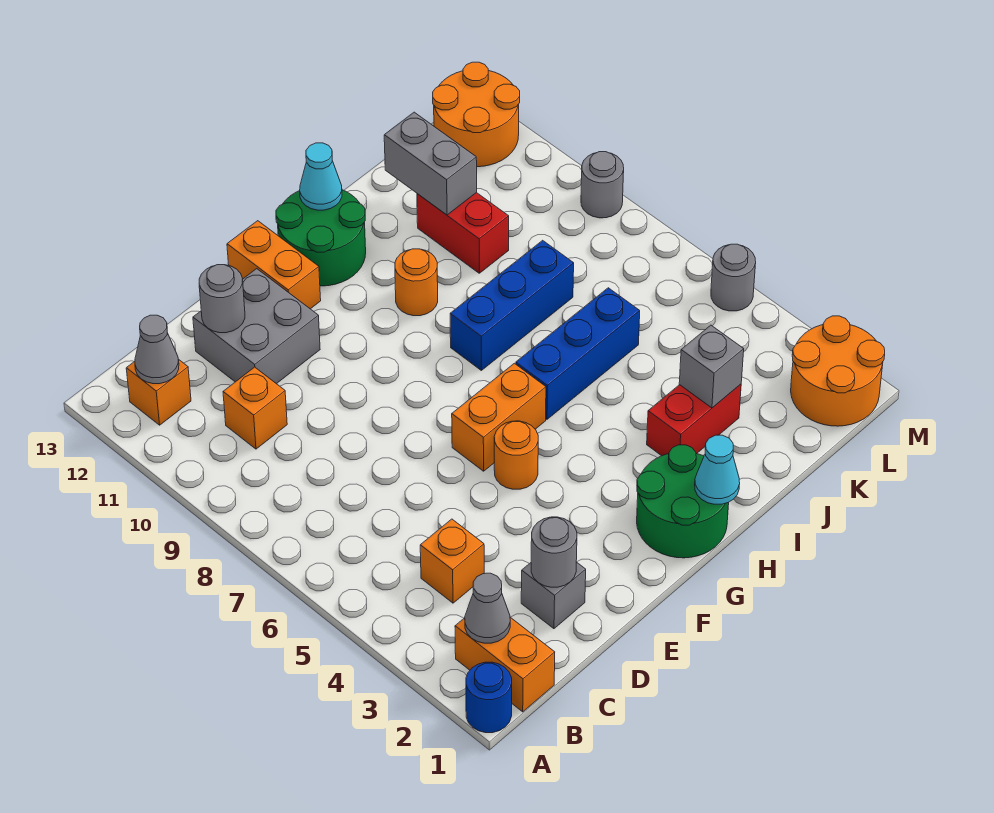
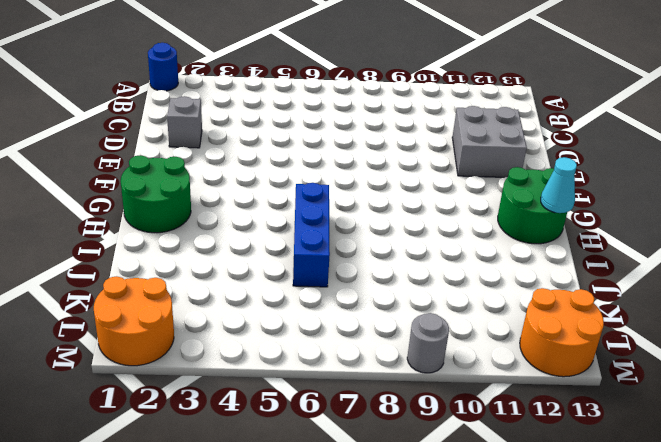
none -> orange brick B1:B2 level 1
none -> orange brick B12 level 1
none -> orange brick C4 level 1

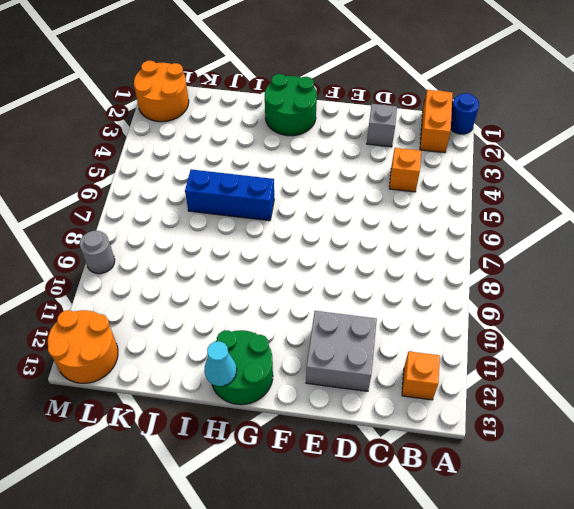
none -> orange brick C10 level 1
none -> orange round brick F5 level 1
none -> orange brick F6:G6 level 1

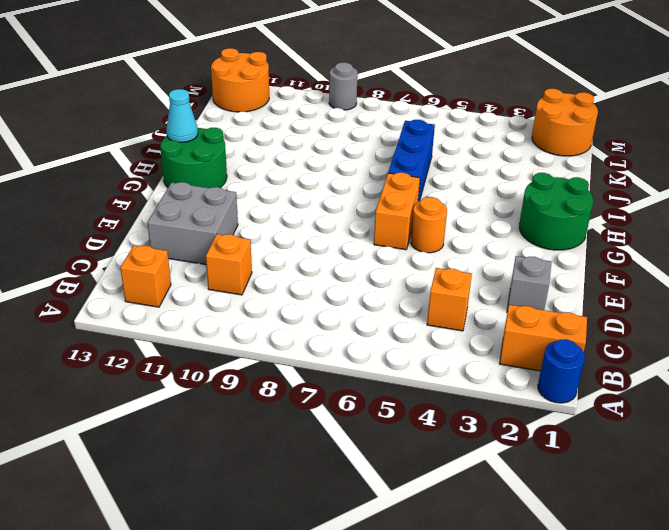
none -> orange brick F12:F13 level 1
none -> blue brick H8:J8 level 1
none -> orange round brick H10 level 1

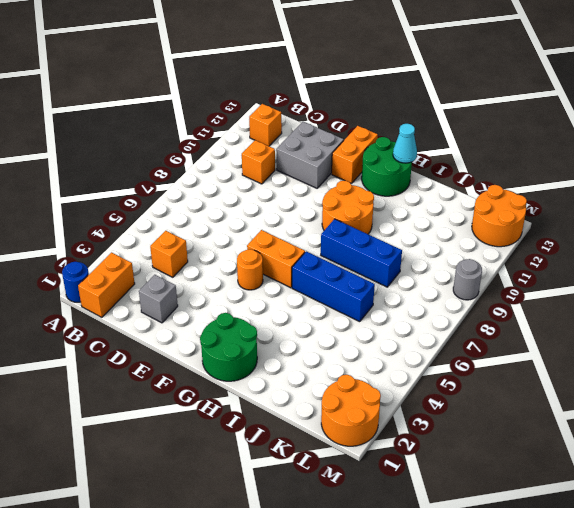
orange round brick G9:H10 level 1 -> orange round brick H10 level 1
none -> red brick I3:J3 level 1
none -> red brick J10:J11 level 1
none -> grey round brick M5 level 1

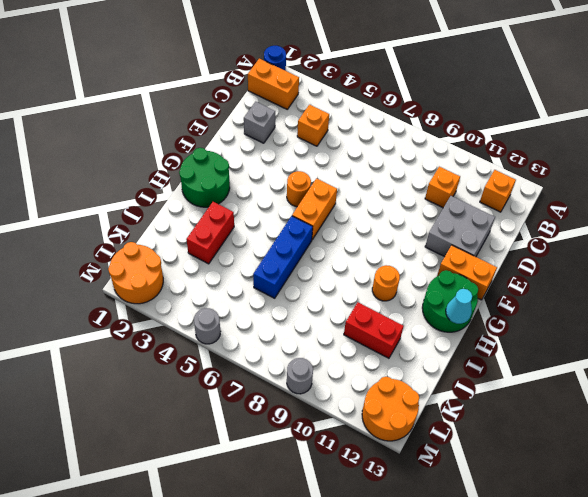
none -> blue brick H8:J8 level 1
none -> grey cone B2 level 2
none -> grey cone B12 level 2

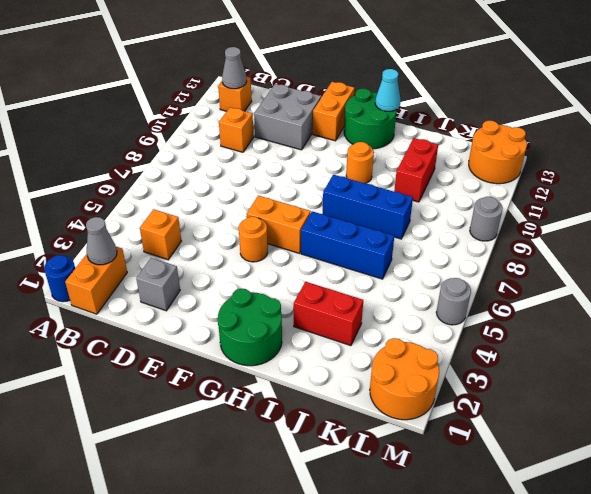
none -> grey round brick D2 level 2
none -> grey round brick D12 level 2
none -> cyan cone H1 level 2

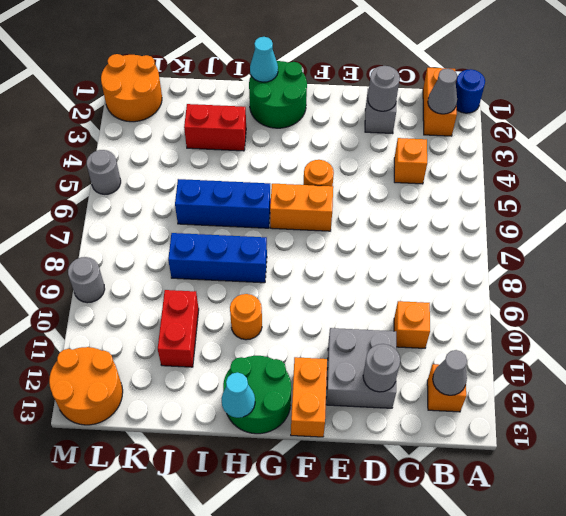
none -> grey brick J3 level 2
none -> grey brick J11:J12 level 2

